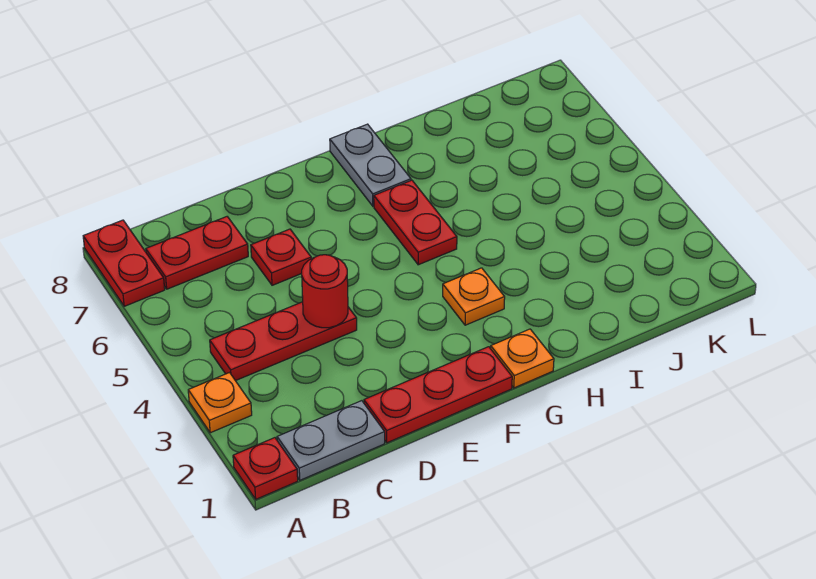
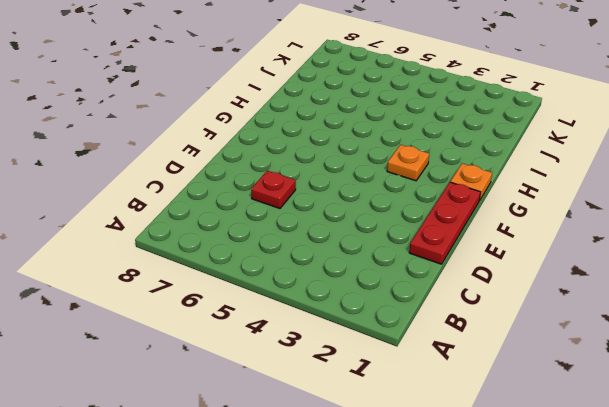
none -> red plate A1 level 1
none -> orange plate A3 level 1
none -> red plate A7:A8 level 1

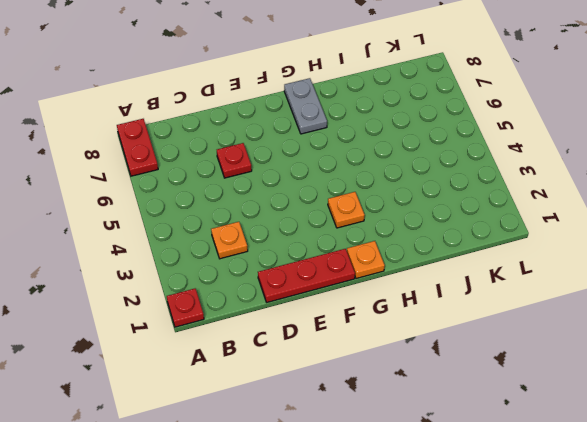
orange plate C3 level 1 -> orange plate A3 level 1
none -> grey plate B1:C1 level 1
none -> red plate B4:D4 level 1
none -> red plate B7:C7 level 1

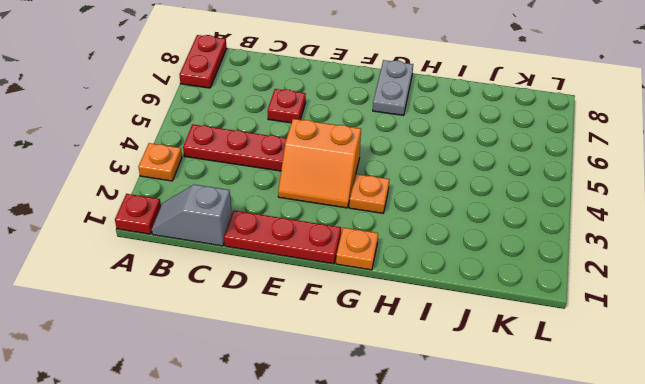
grey slope B1:C1 level 1 top C -> grey plate B1:C1 level 1
orange slope E3:F4 level 1 top 4 -> none
none -> red plate B7:C7 level 1
none -> red plate G5:G6 level 1
none -> red round brick D4 level 2

